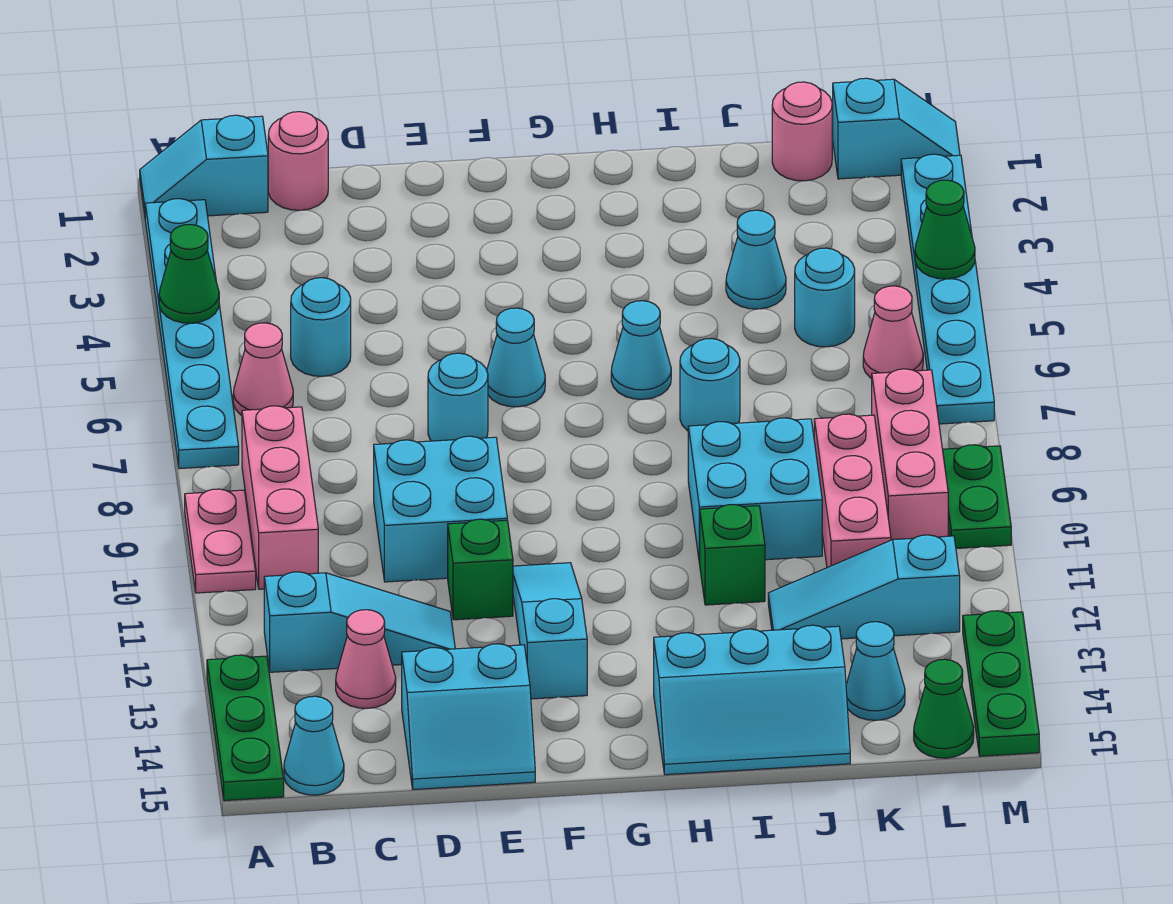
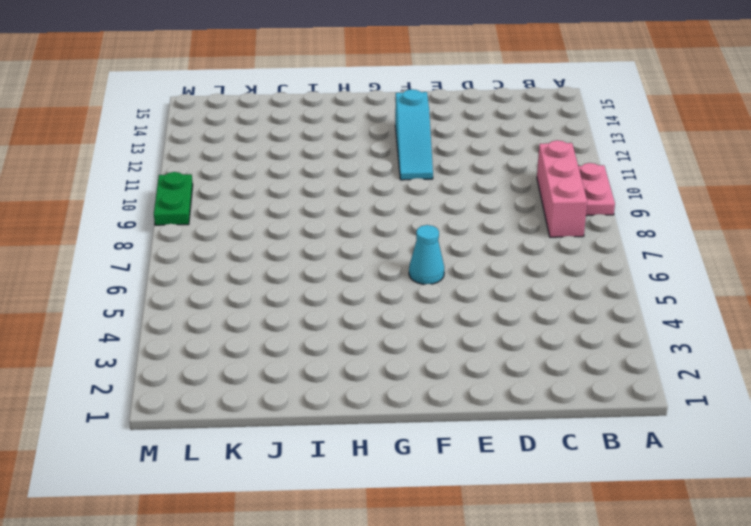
none -> cyan slope A1:B1 level 1 top B
none -> cyan plate A2:A7 level 1
none -> green plate A13:A15 level 1
none -> pink cone B6 level 1

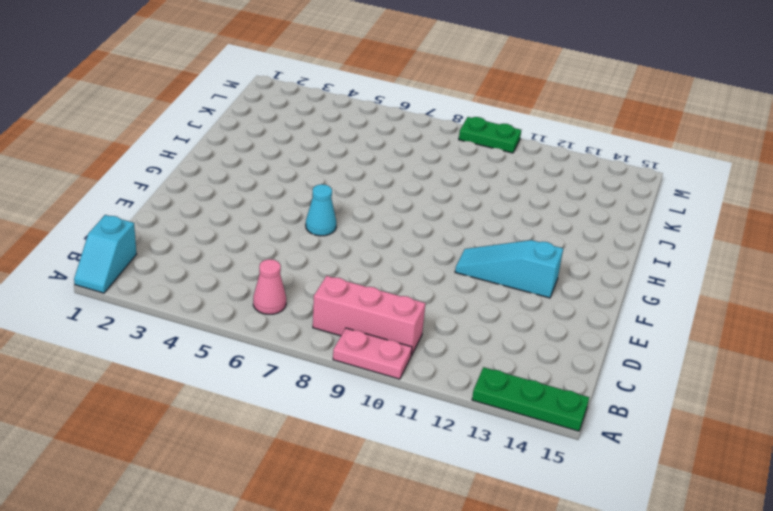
none -> cyan plate A2:A7 level 1
none -> cyan slope B12:D12 level 1 top B
none -> cyan cone B15 level 1
none -> pink round brick C1 level 1

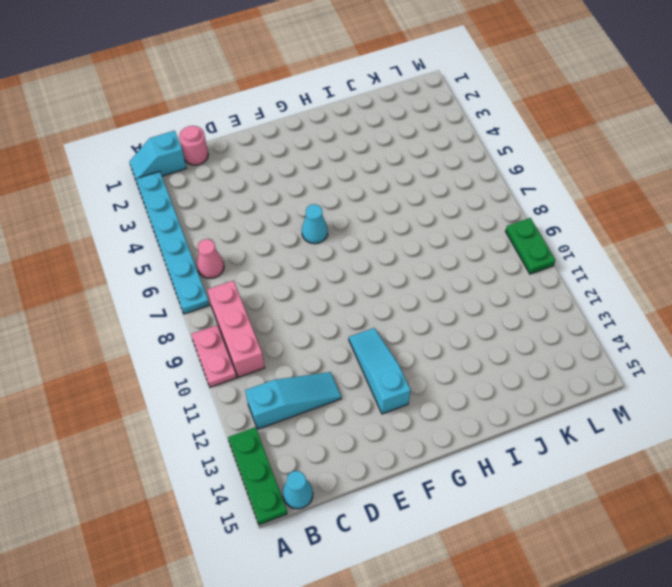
none -> cyan round brick C5 level 1
none -> pink cone C13 level 1
none -> cyan brick D9:E10 level 1
none -> cyan slope D14:E15 level 1 top 14

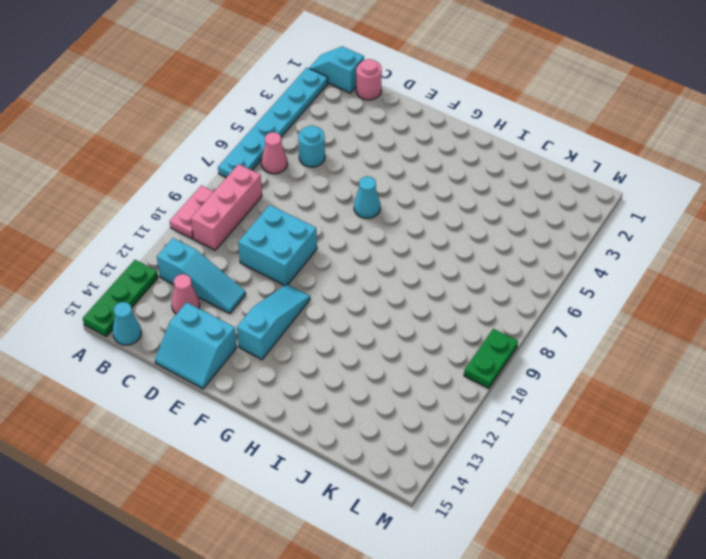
none -> cyan round brick E7 level 1
none -> green brick E11 level 1
none -> cyan cone H6 level 1
none -> cyan slope H14:J15 level 1 top 14

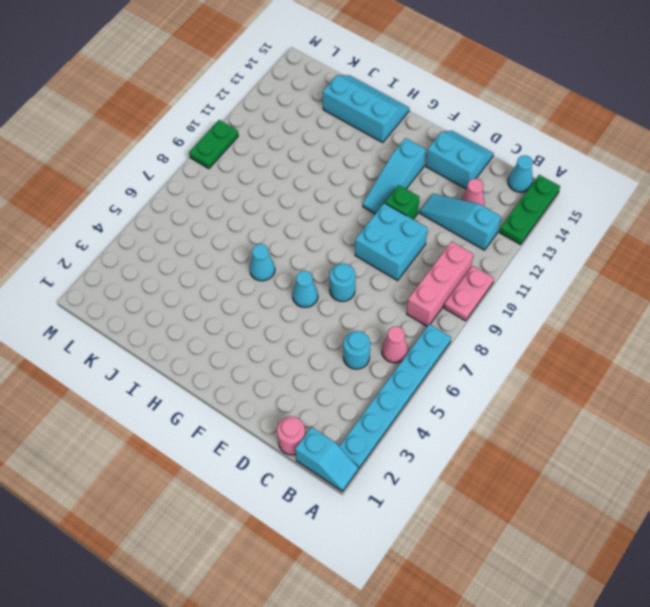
none -> cyan round brick I7 level 1
none -> cyan brick I9:J10 level 1
none -> green brick I11 level 1
none -> cyan cone J4 level 1

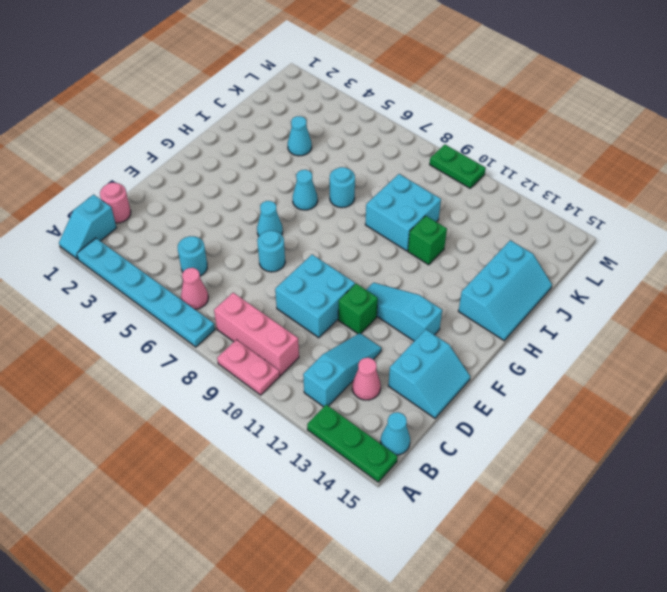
none -> cyan slope J12:L12 level 1 top L
none -> pink round brick K1 level 1
none -> cyan round brick K5 level 1
none -> pink brick K9:K11 level 1

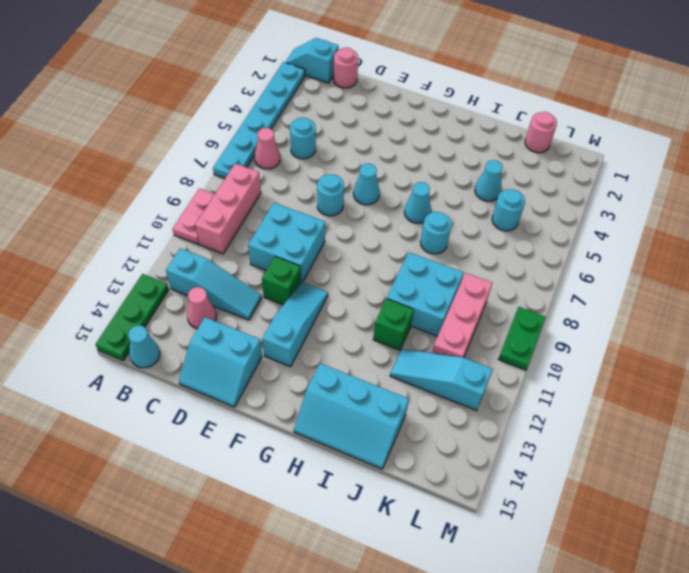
none -> cyan cone K14 level 1
none -> cyan slope L1:M1 level 1 top L
none -> pink cone L6 level 1
none -> pink brick L8:L10 level 1

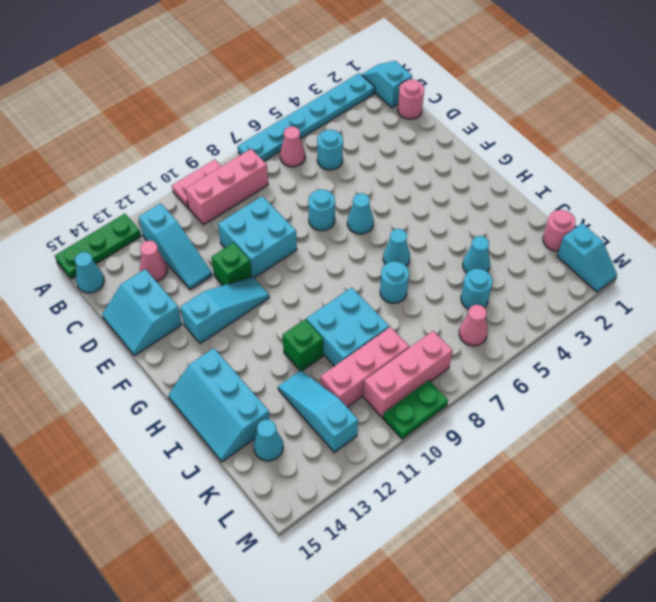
none -> green cone L15 level 1
none -> cyan plate M2:M7 level 1
none -> green plate M13:M15 level 1
none -> green cone A4 level 2

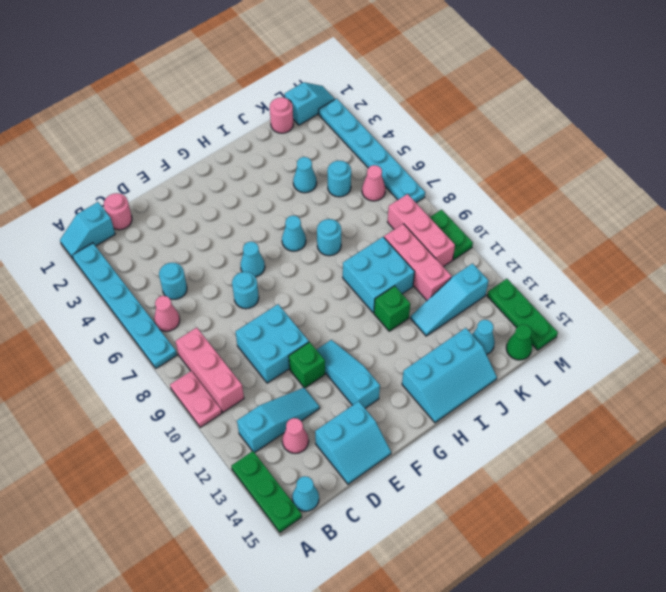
none -> green cone A4 level 2
none -> green cone M4 level 2

